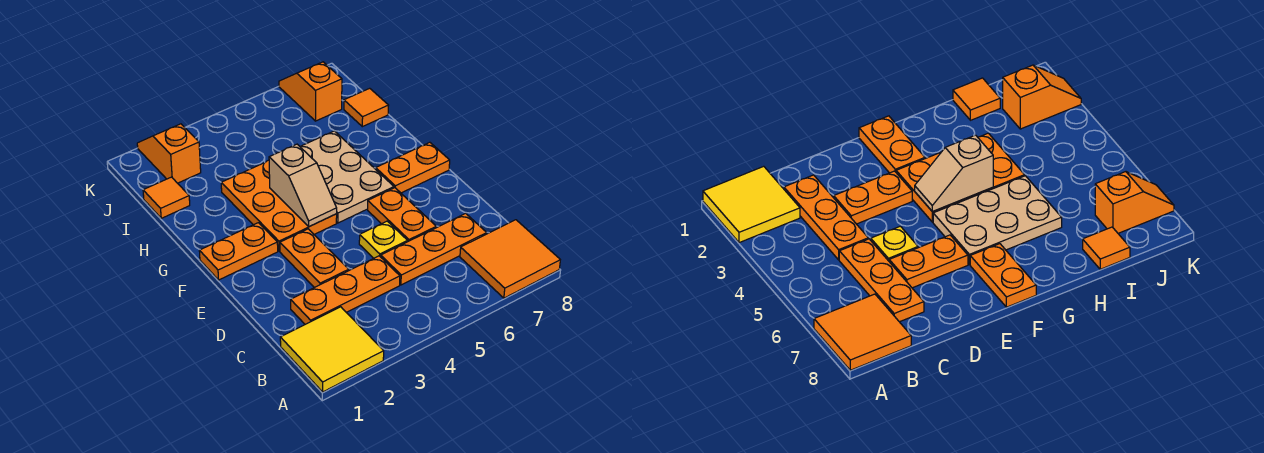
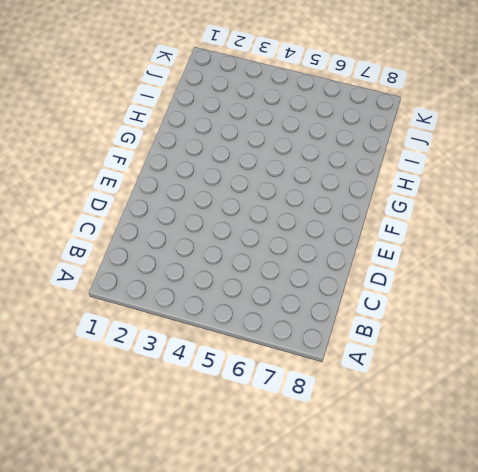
none -> yellow tile A1:B2 level 1
none -> orange tile A7:B8 level 1
none -> orange plate C2:C4 level 1

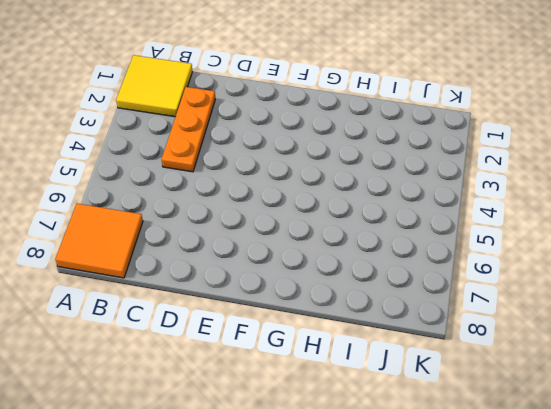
none -> orange plate C5:C7 level 1
none -> orange plate D3:E3 level 1
none -> yellow plate D5 level 1

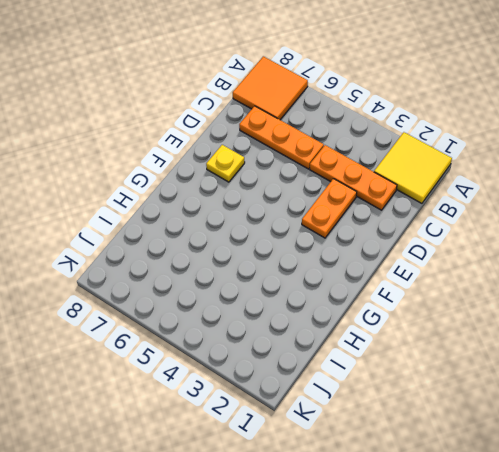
yellow plate E7 level 1 -> yellow plate D5 level 1
none -> orange plate D6:E6 level 1
none -> orange plate F1:F2 level 1
none -> orange plate F3:H4 level 1

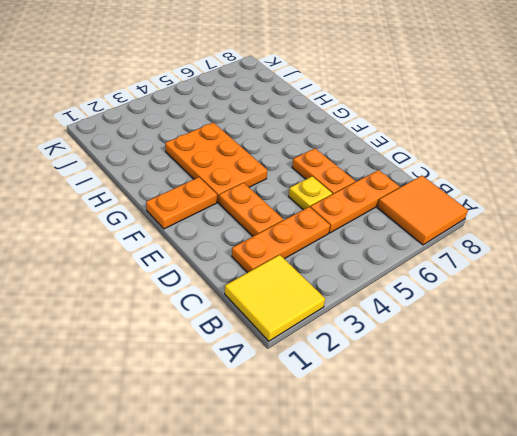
none -> tan plate F5:H6 level 1
none -> orange plate F7:F8 level 1
none -> orange tile I1 level 1

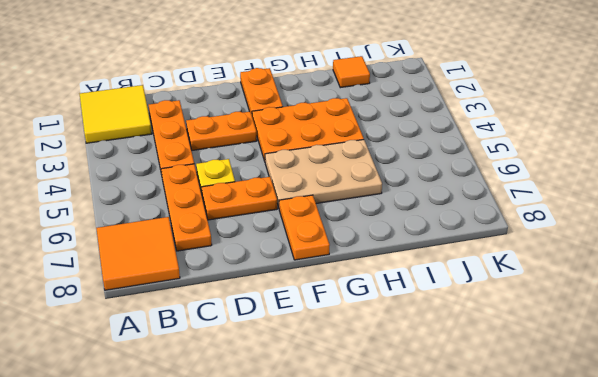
none -> orange tile I8 level 1
none -> orange slope J2:K2 level 1 top J
none -> orange slope J7:K7 level 1 top J

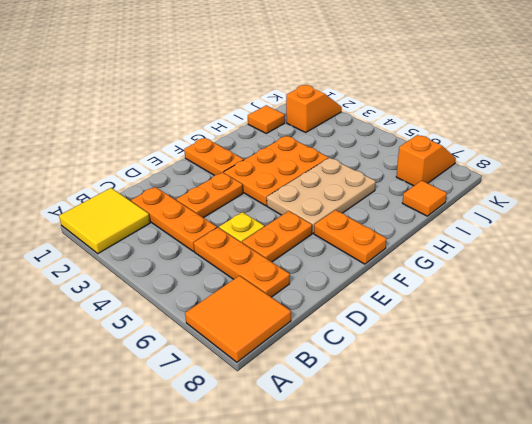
none -> tan slope F4:G4 level 2 top G

